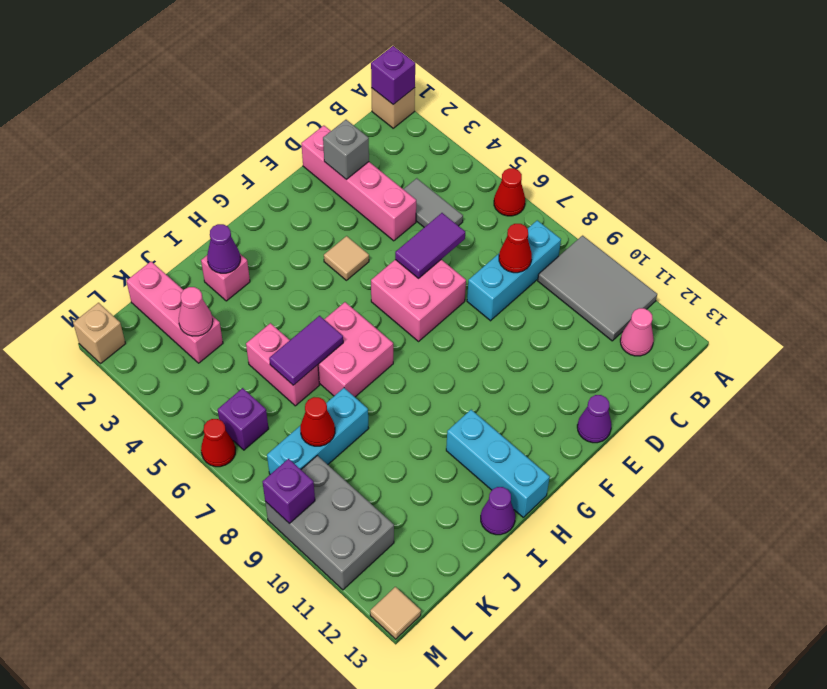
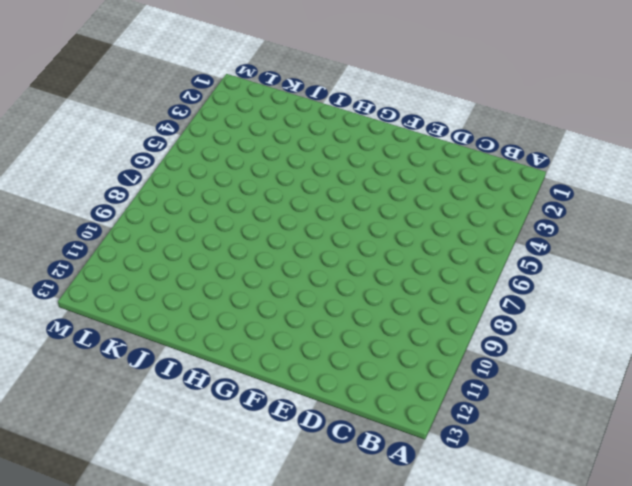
none -> tan brick A1 level 1
none -> red cone A6 level 1
none -> grey tile A9:B11 level 1
none -> cyan brick B8:D8 level 1

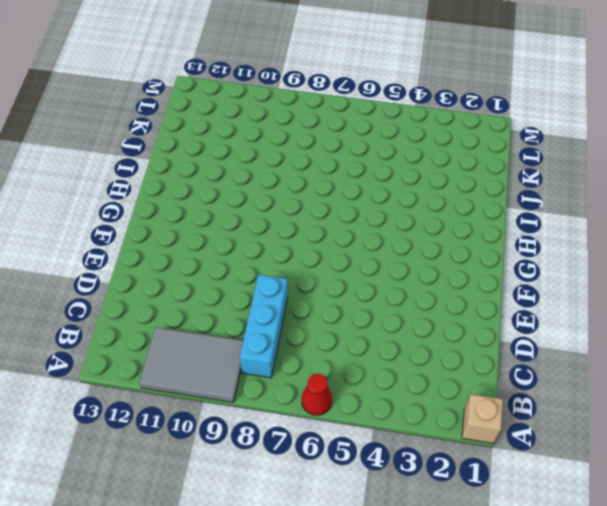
none -> pink cone B12 level 1
none -> grey tile C4:C5 level 1
none -> pink brick D1:D4 level 1
none -> pink brick E6:F7 level 1

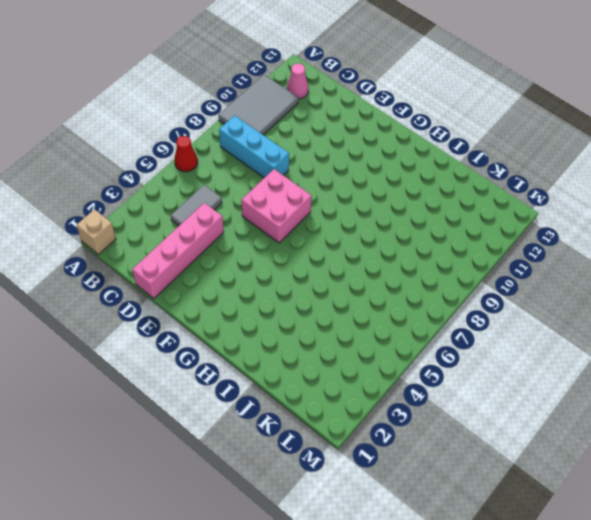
none -> purple cone E13 level 1
none -> tan tile F4 level 1
none -> pink brick H6:I7 level 1
none -> cyan brick H11:H13 level 1

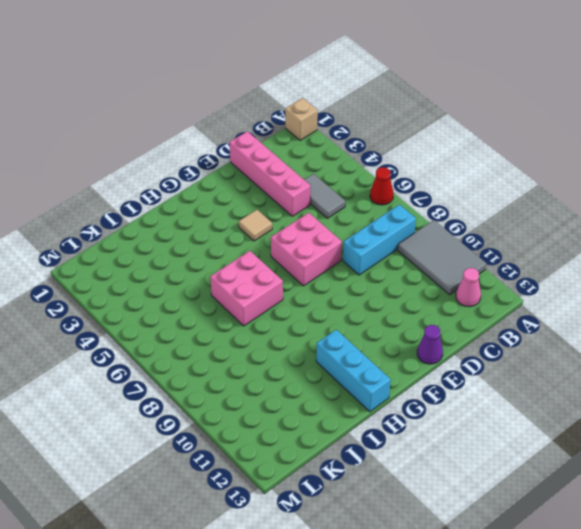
none -> pink brick I2 level 1
none -> purple cone I13 level 1
none -> pink brick J5:J6 level 1
none -> cyan brick J8:L8 level 1

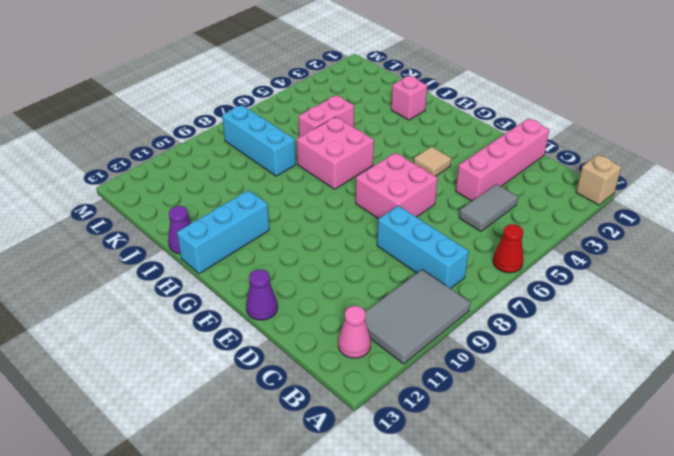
none -> pink brick K1:K3 level 1
none -> purple brick L6 level 1
none -> grey brick L9:M11 level 1
none -> tan brick M1 level 1

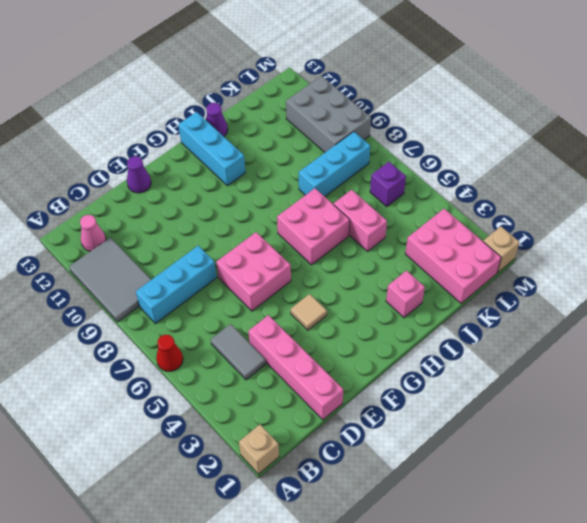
pink brick K1:L3 level 1 -> pink brick K1:K3 level 1
none -> red cone M6 level 1
none -> tan tile M13 level 1
none -> purple brick A1 level 2
none -> red cone C8 level 2

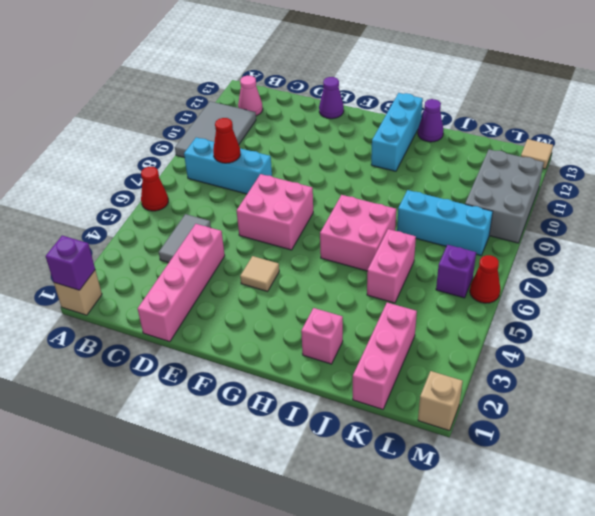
none -> grey brick D2 level 2
none -> purple tile D6:E6 level 2
none -> purple cone I2 level 2
none -> purple tile I6:J6 level 2

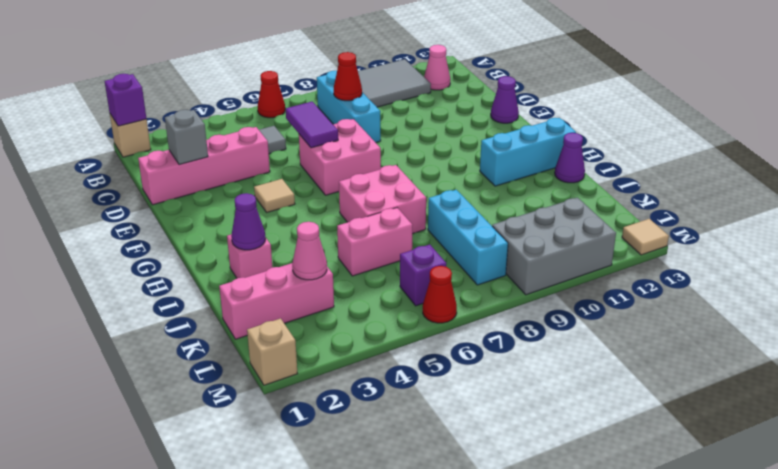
none -> purple tile I6:J6 level 2
none -> red cone K8 level 2
none -> purple brick M9 level 2

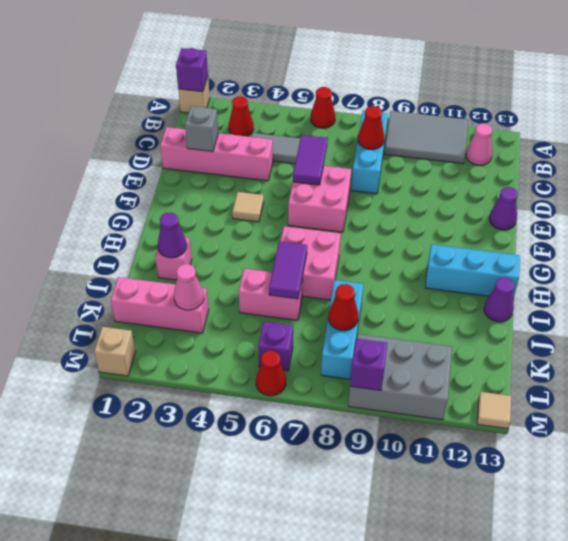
red cone B3 level 1 -> none

